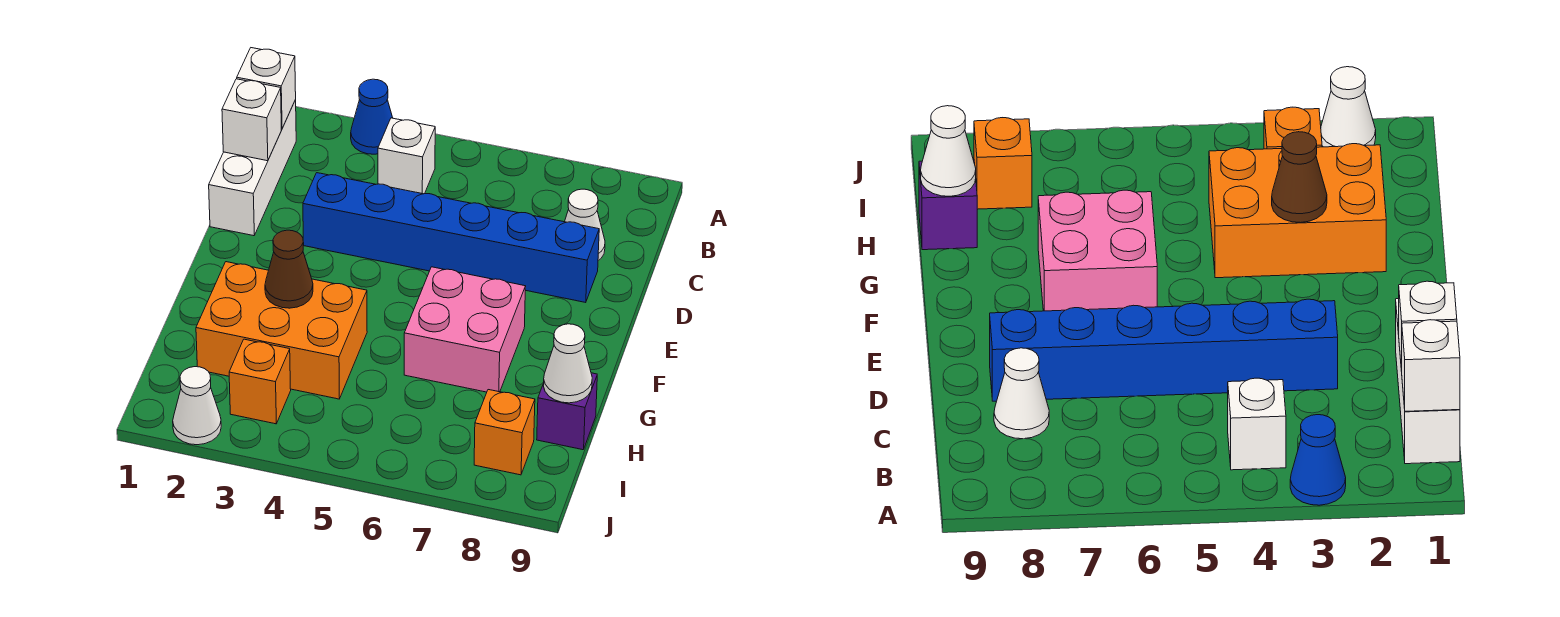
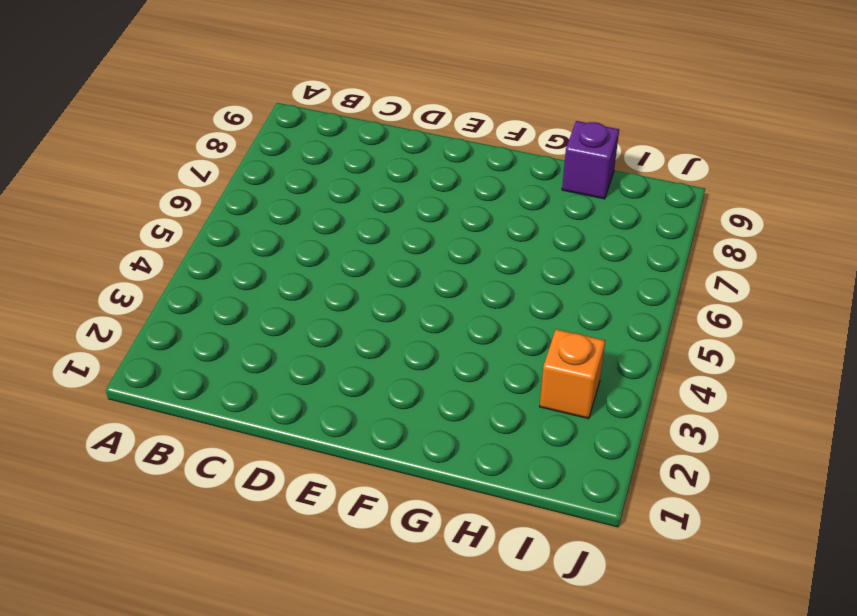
none -> blue cone A3 level 1
none -> white brick B1:D1 level 1
none -> white brick B4 level 1

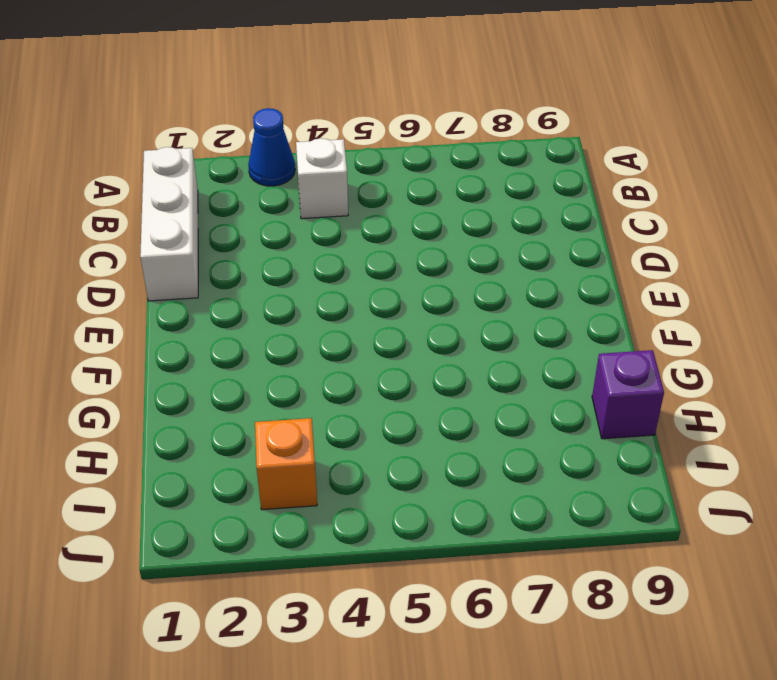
none -> white cone C8 level 1
none -> blue brick D3:D8 level 1
none -> pink brick F6:G7 level 1

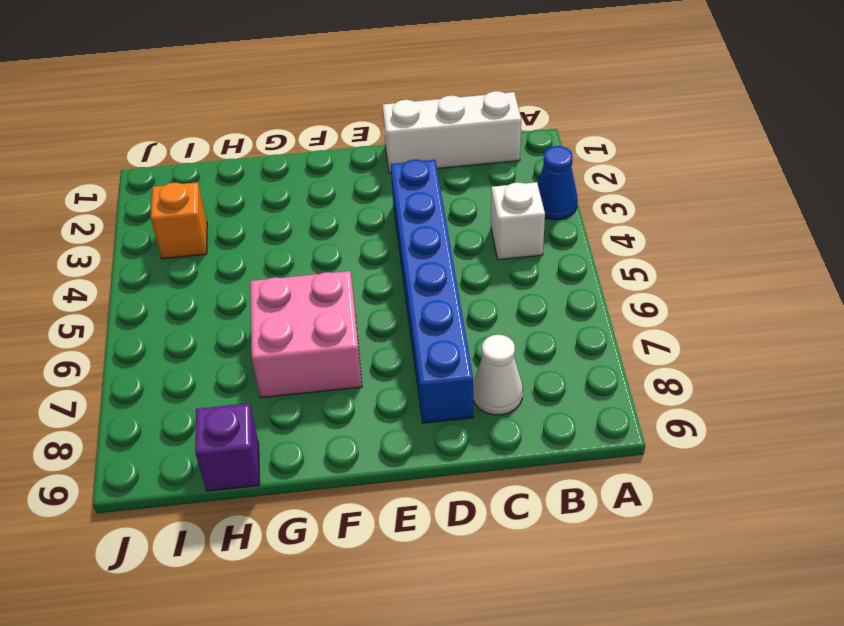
none -> orange brick G2:H4 level 1
none -> orange brick I8 level 1
none -> white cone J2 level 1

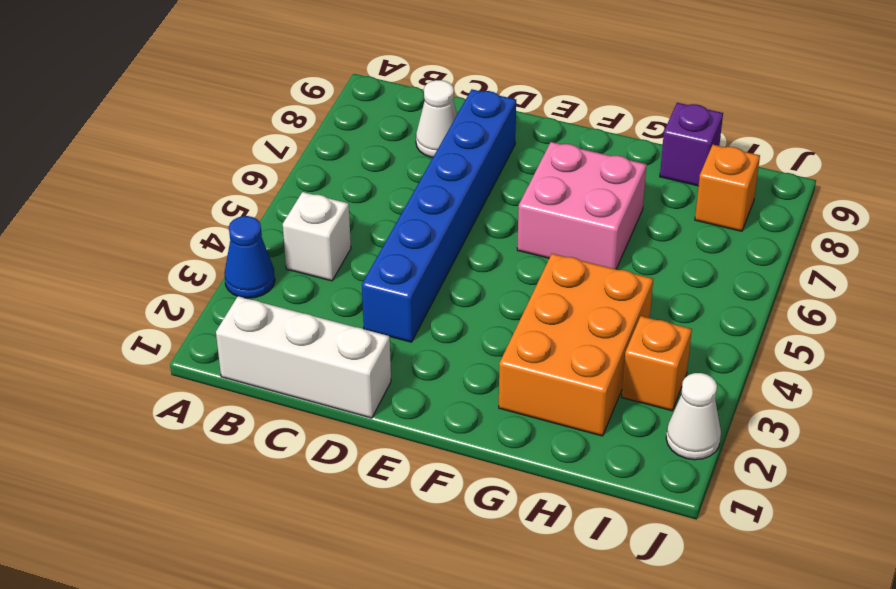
none -> white brick B1 level 2
none -> white brick C1 level 2
none -> brown cone G3 level 2

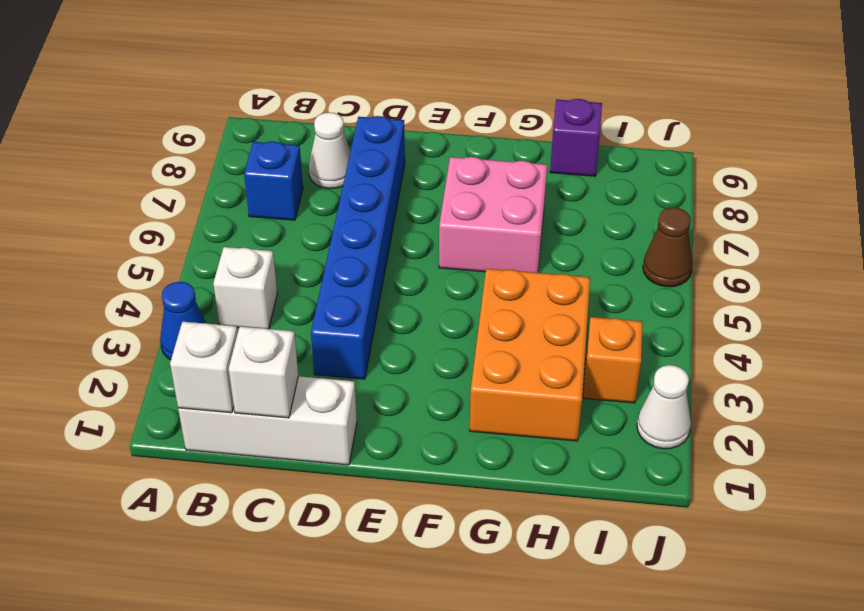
blue brick B7 level 1 -> none
brown cone J6 level 1 -> brown cone G3 level 2
none -> orange brick I8 level 1
none -> white cone H9 level 2

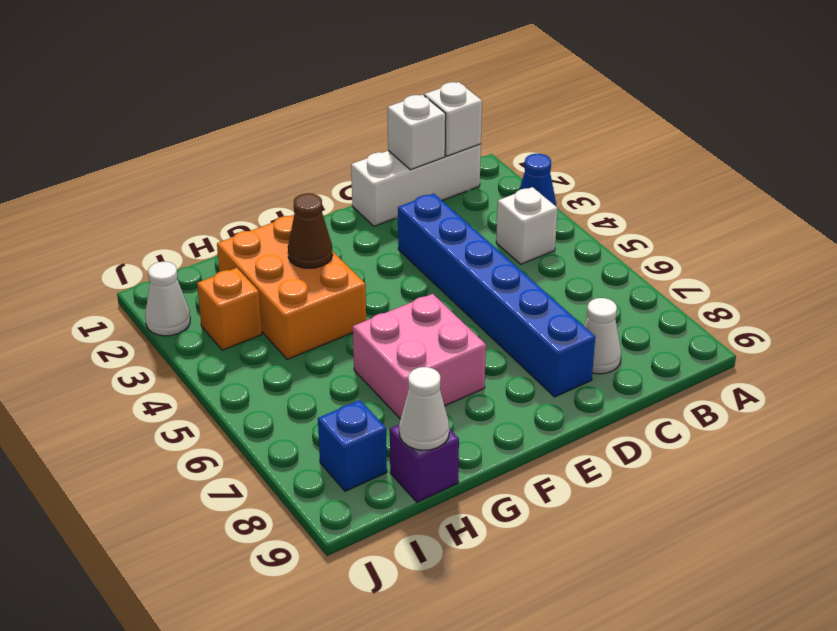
blue brick I8 level 1 -> orange brick I8 level 1

